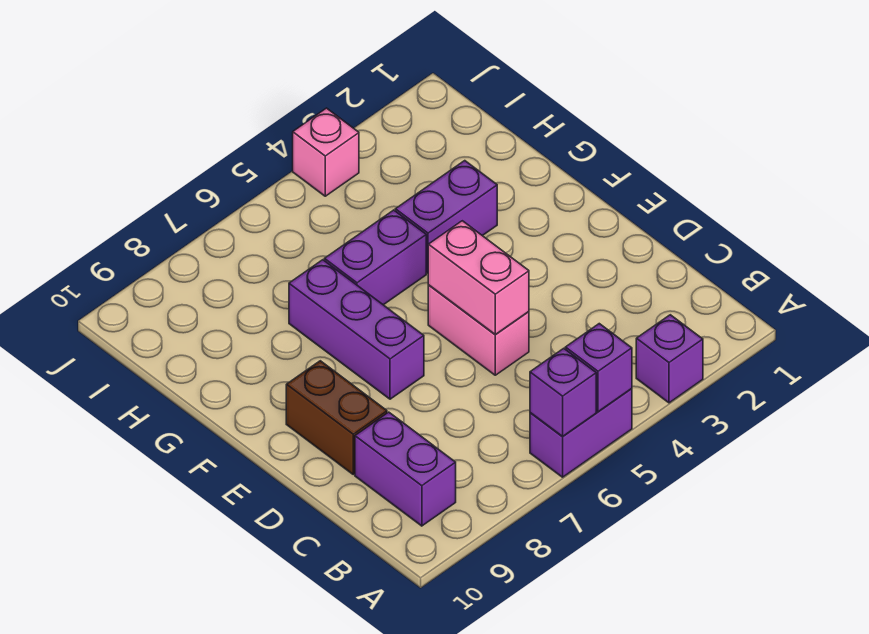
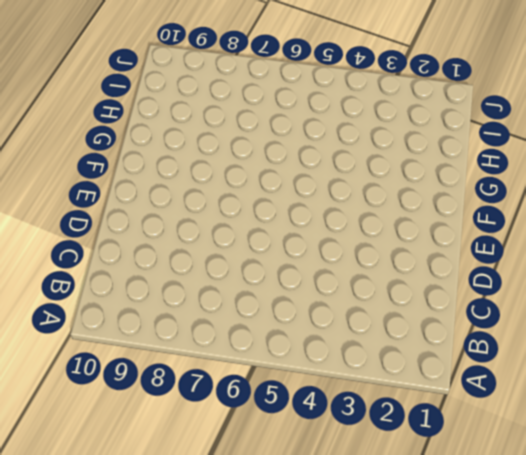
none -> purple brick A3 level 1
none -> purple brick A5:A6 level 1
none -> purple brick B9:C9 level 1

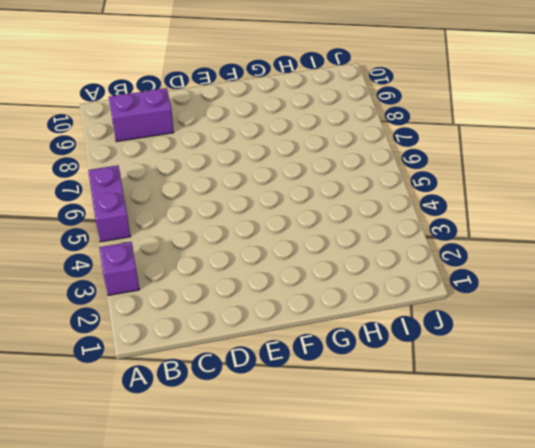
none -> pink brick D5:E5 level 1
none -> brown brick D9:E9 level 1
none -> purple brick E7:G7 level 1

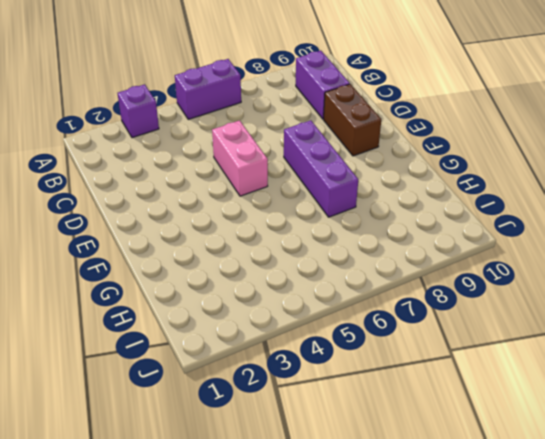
none -> purple brick G3:G4 level 1
none -> purple brick G5:G6 level 1
none -> pink brick J4 level 1

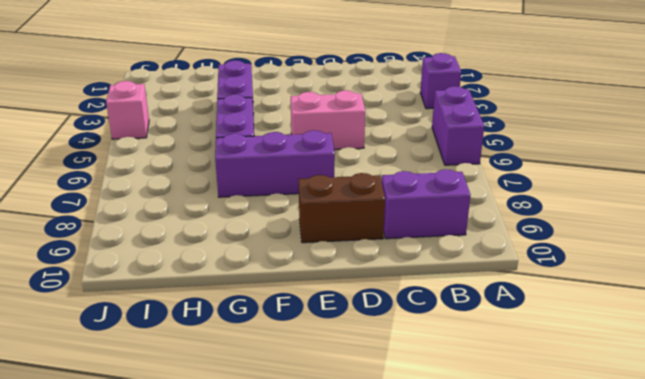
none -> purple brick A5 level 2
none -> purple brick A6 level 2
none -> pink brick D5:E5 level 2

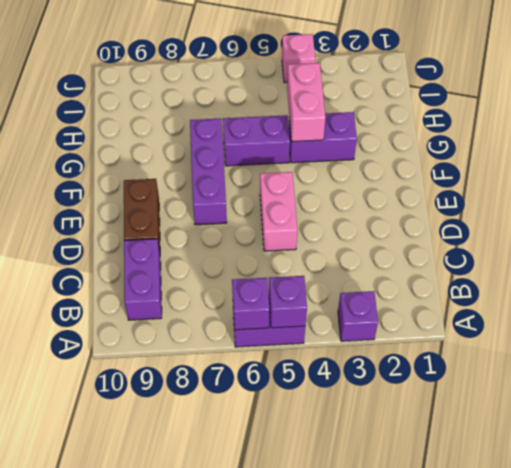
pink brick G4:H4 level 2 -> pink brick D5:E5 level 2

